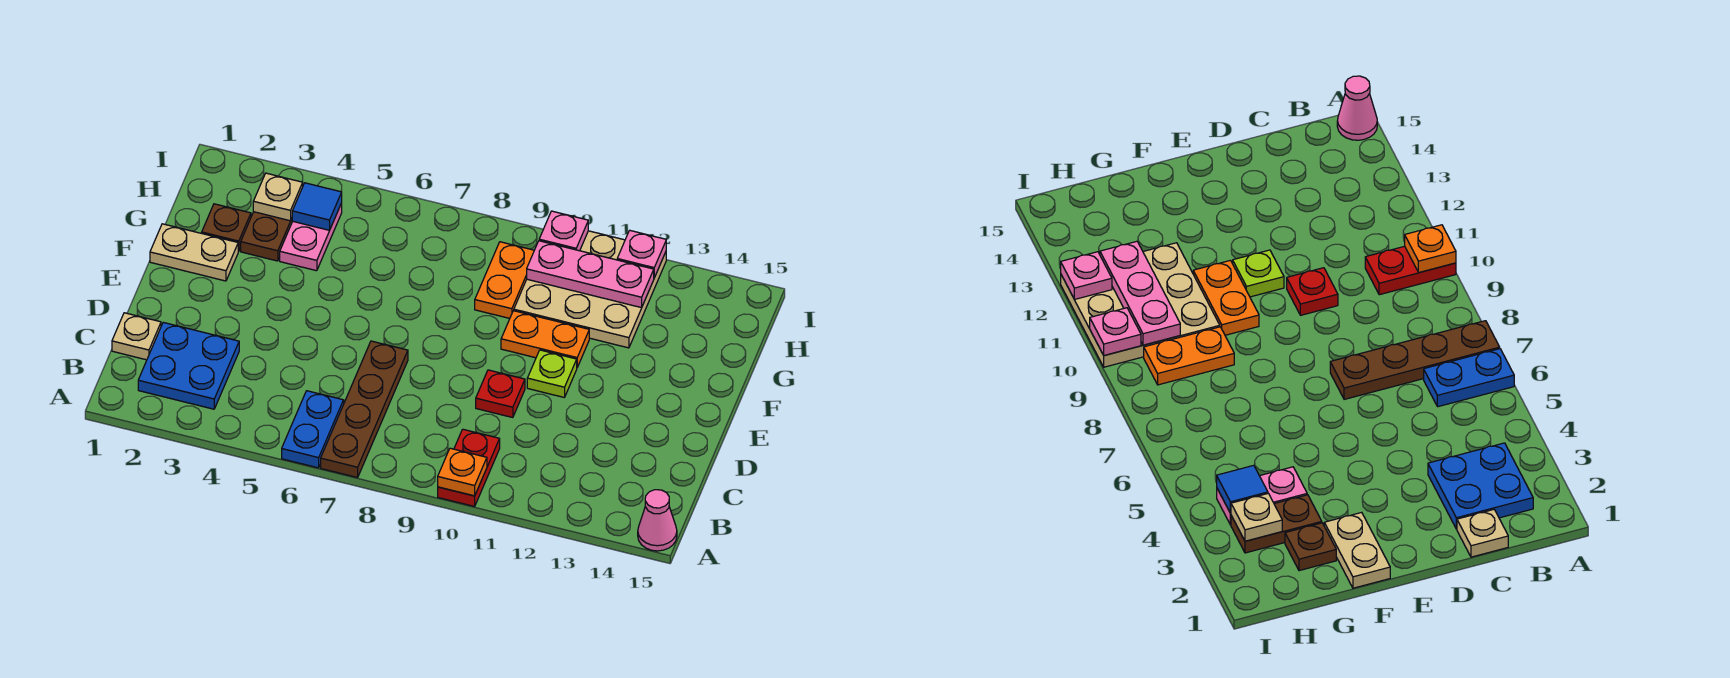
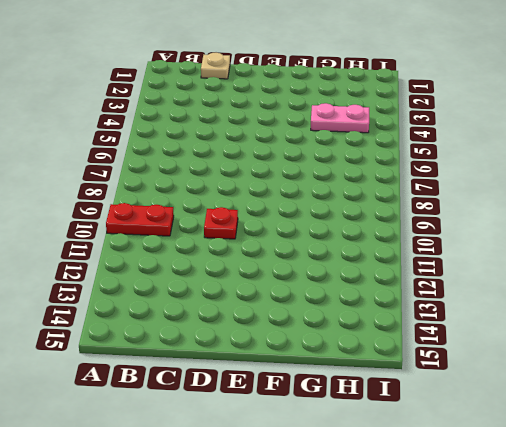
none -> blue plate A6:B6 level 1
none -> brown plate A7:D7 level 1
none -> pink cone A15 level 1

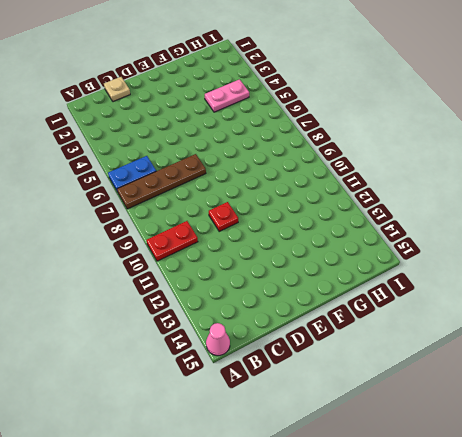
none -> blue plate B2:C3 level 1
none -> lime plate E11 level 1
none -> tan plate F1:F2 level 1

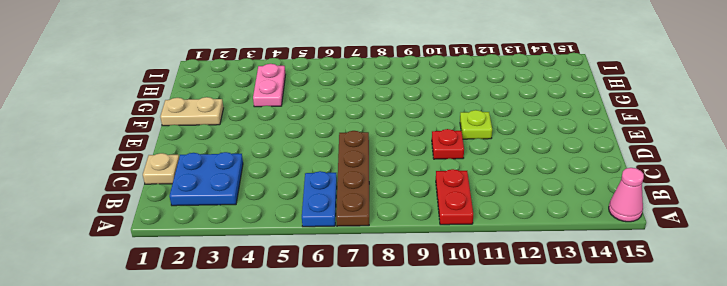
none -> orange plate F10:F11 level 1
none -> brown plate G2 level 1
none -> brown plate G3:H3 level 1

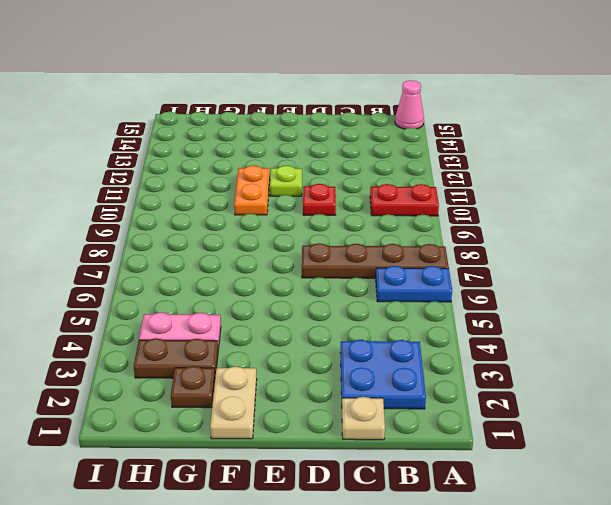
none -> orange plate G9:H9 level 1
none -> tan plate G10:I12 level 1
none -> orange plate A10 level 2

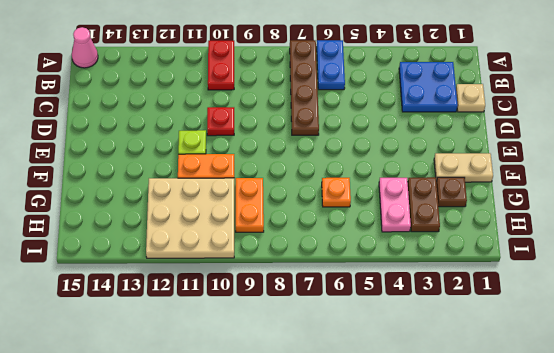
orange plate G6 level 1 -> orange plate A10 level 2
none -> tan plate H3 level 2
none -> blue tile H4 level 2
none -> pink plate H10:H12 level 2

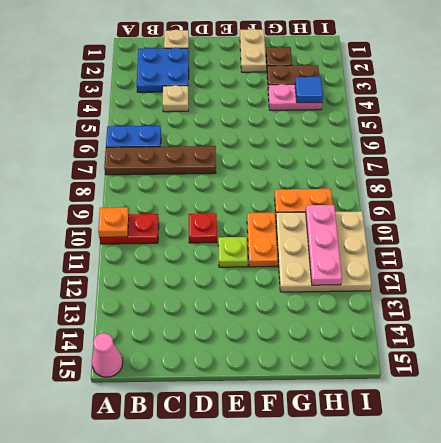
tan plate C4 level 1 -> tan plate H3 level 2
none -> pink plate I10 level 2
none -> pink plate I12 level 2

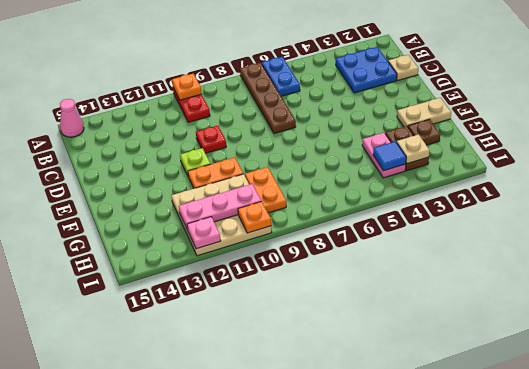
orange plate I10 level 2 -> pink plate I10 level 2

